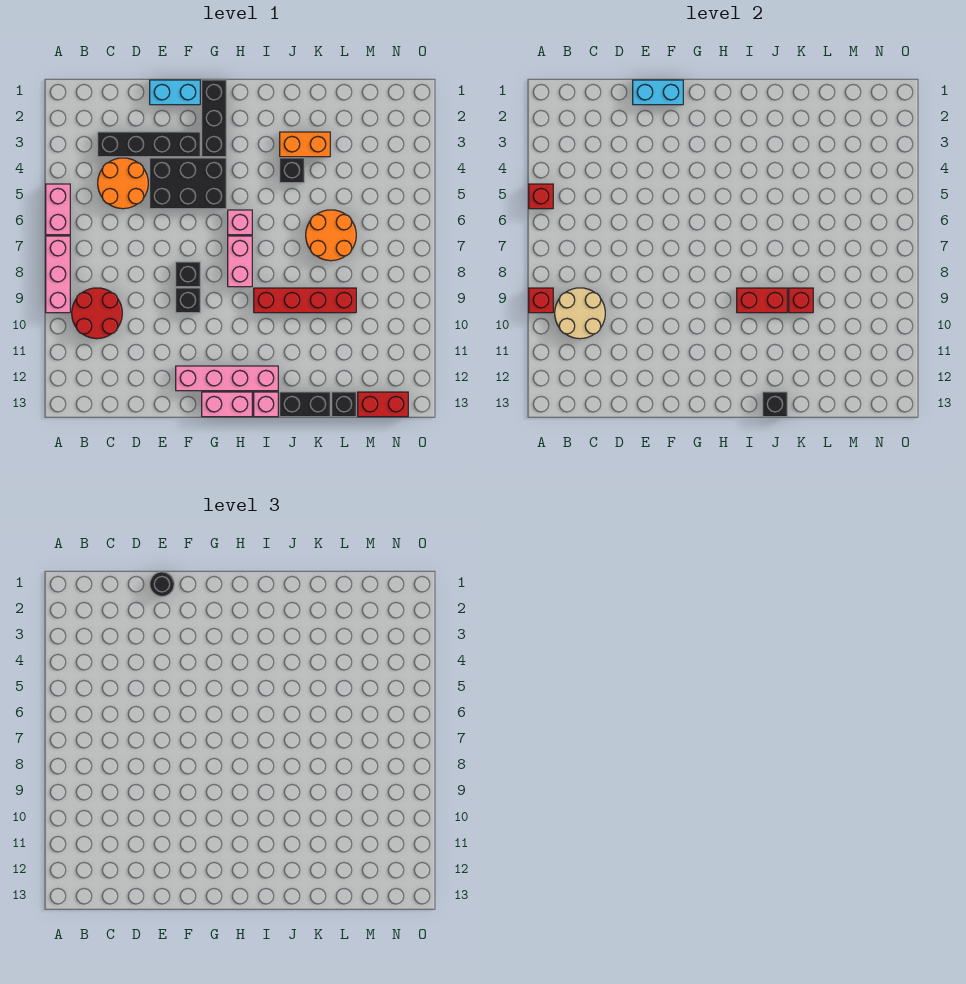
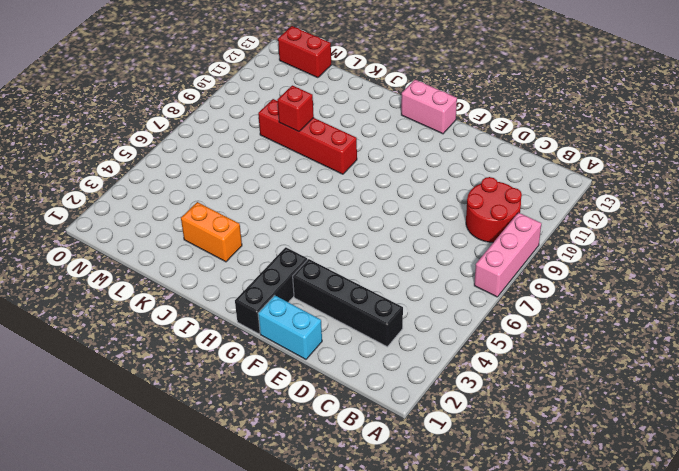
none -> pink brick A5:A6 level 1
none -> orange round brick C4:D5 level 1
none -> black brick E4:G5 level 1
none -> black brick F8 level 1

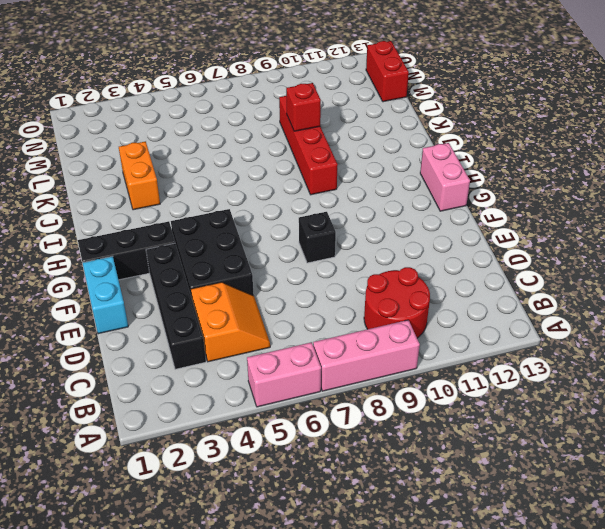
orange slope C4:D5 level 1 top 4 -> orange round brick C4:D5 level 1
none -> black brick F9 level 1
none -> pink brick F12:I12 level 1
none -> pink brick H6 level 1
none -> pink brick H7:H8 level 1

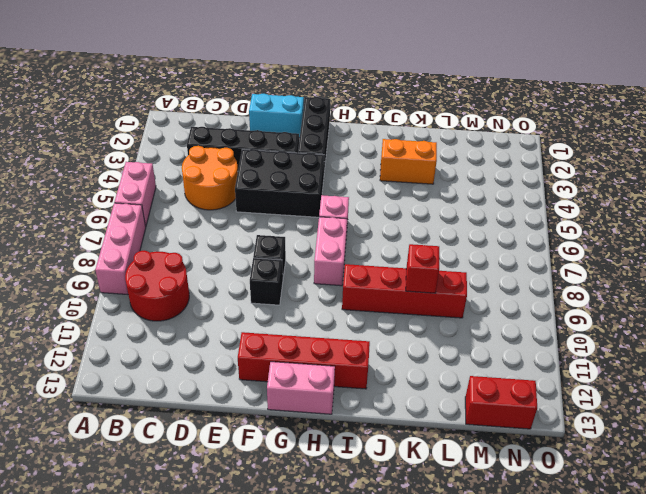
red brick F12:I12 level 1 -> pink brick F12:I12 level 1
none -> pink brick I13 level 1
none -> black brick J4 level 1
none -> black brick J13:K13 level 1
none -> orange round brick K6:L7 level 1

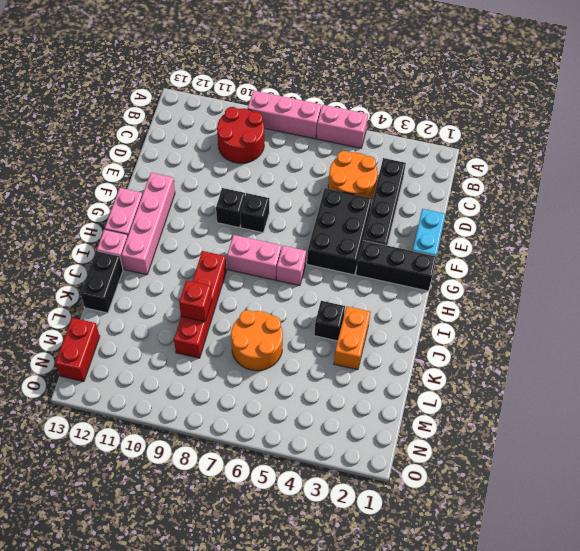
none -> black brick L13 level 1
none -> red brick A5 level 2
none -> red brick A9 level 2
none -> tan round brick B9:C10 level 2

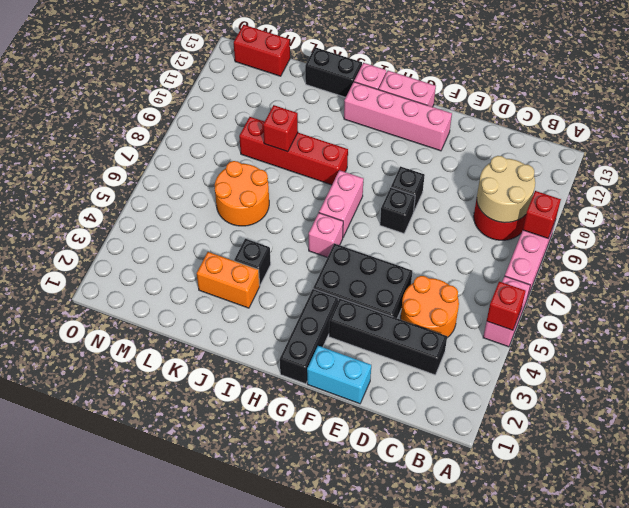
none -> black brick L13 level 1
none -> cyan brick E1:F1 level 2
none -> red brick I9:J9 level 2
none -> black brick J13 level 2

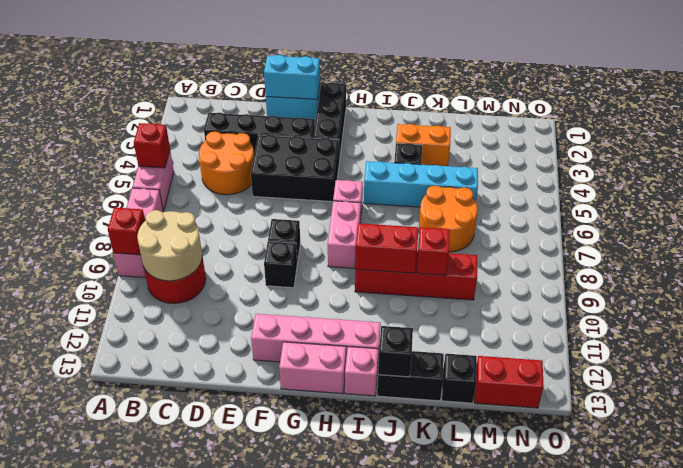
cyan brick I5:L5 level 1 -> none
none -> black round brick E1 level 3

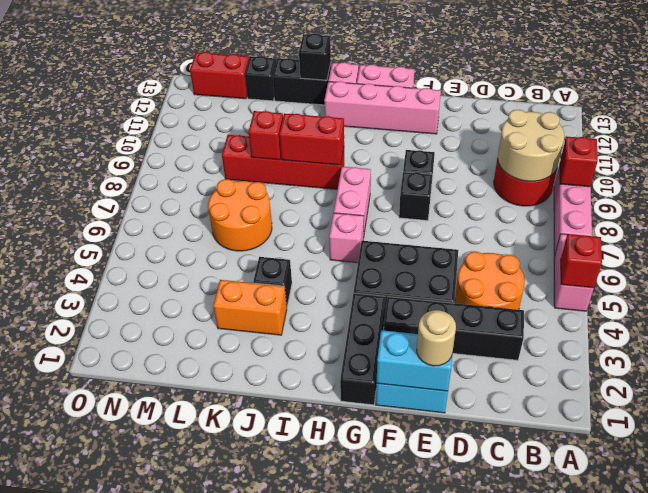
tan round brick E1 level 3 -> black round brick E1 level 3

